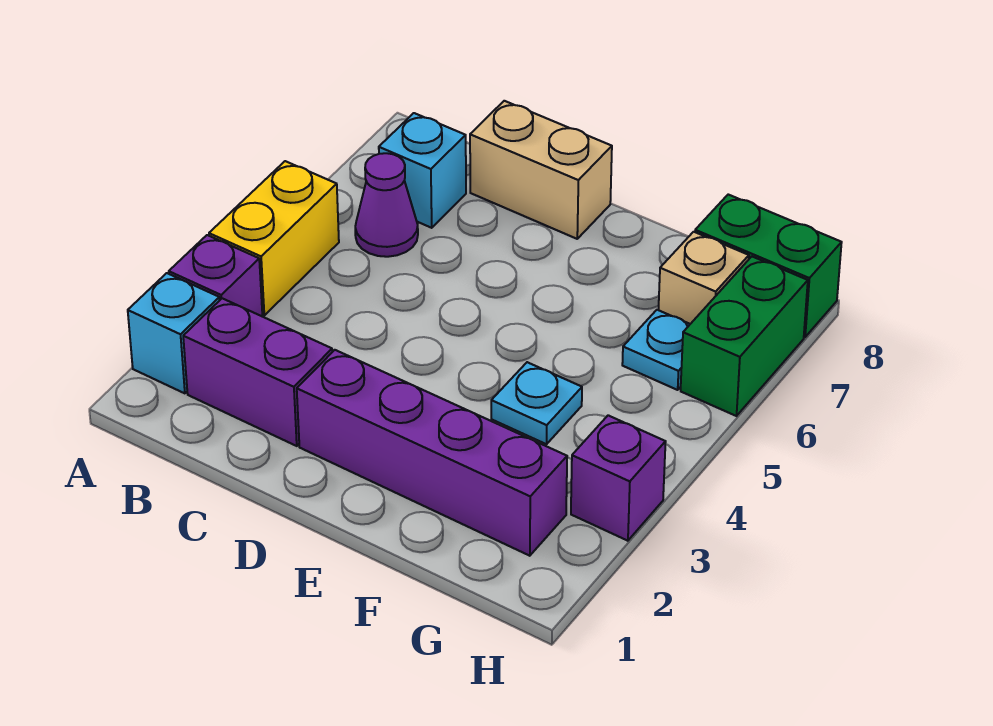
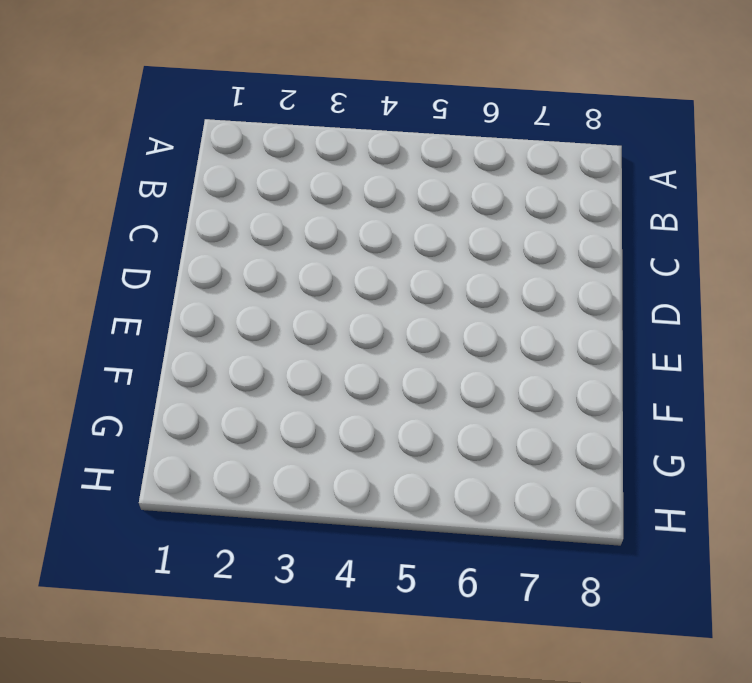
none -> cyan brick A2 level 1
none -> purple brick A3 level 1
none -> yellow brick A4:A5 level 1

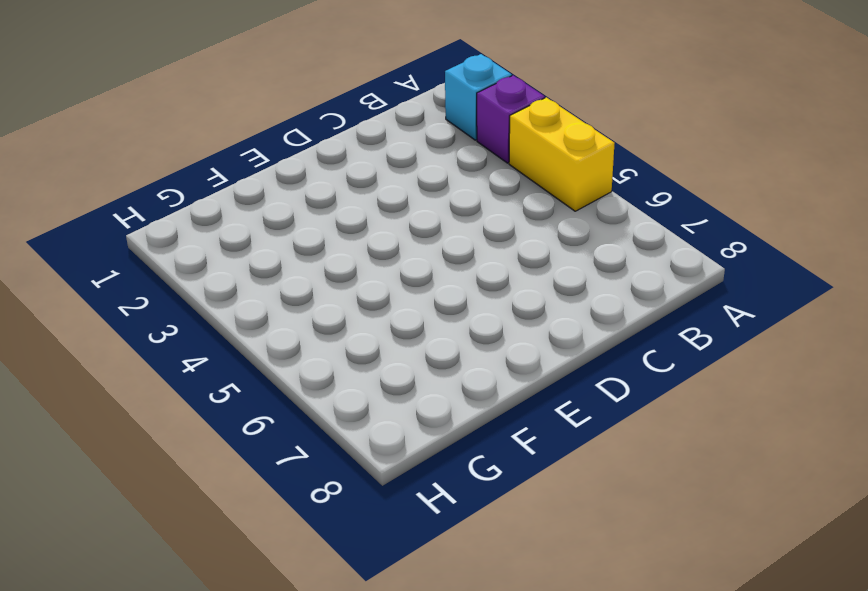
none -> purple brick B2:C2 level 1
none -> purple cone B6 level 1
none -> cyan brick B7 level 1

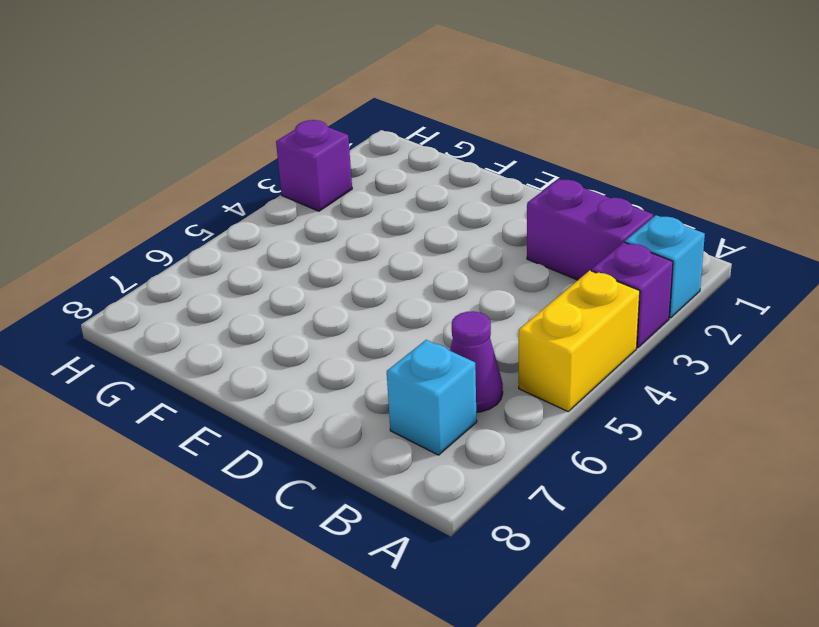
none -> tan brick C8:D8 level 1
none -> purple brick D2:G2 level 1
none -> cyan plate F4 level 1

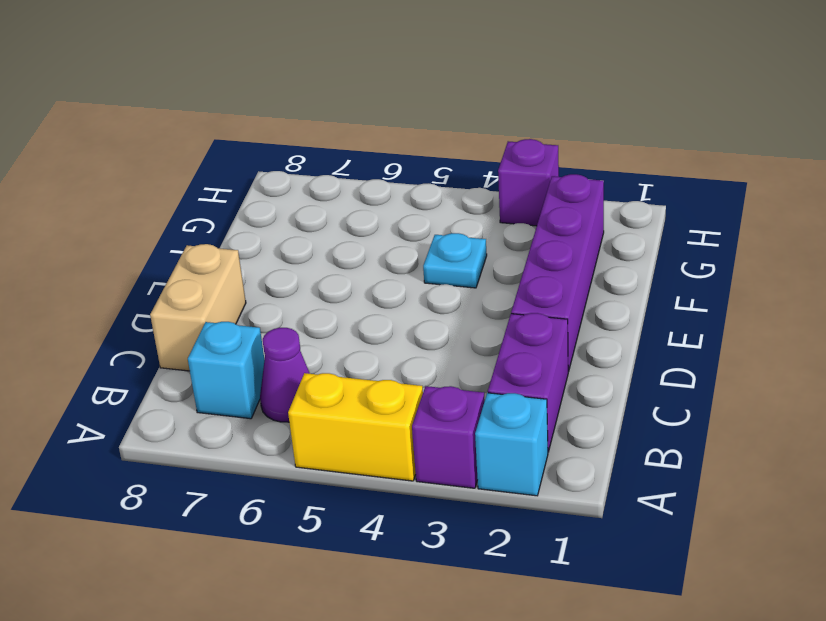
none -> cyan plate G6 level 1
none -> tan brick G7 level 1
none -> green brick G8:H8 level 1

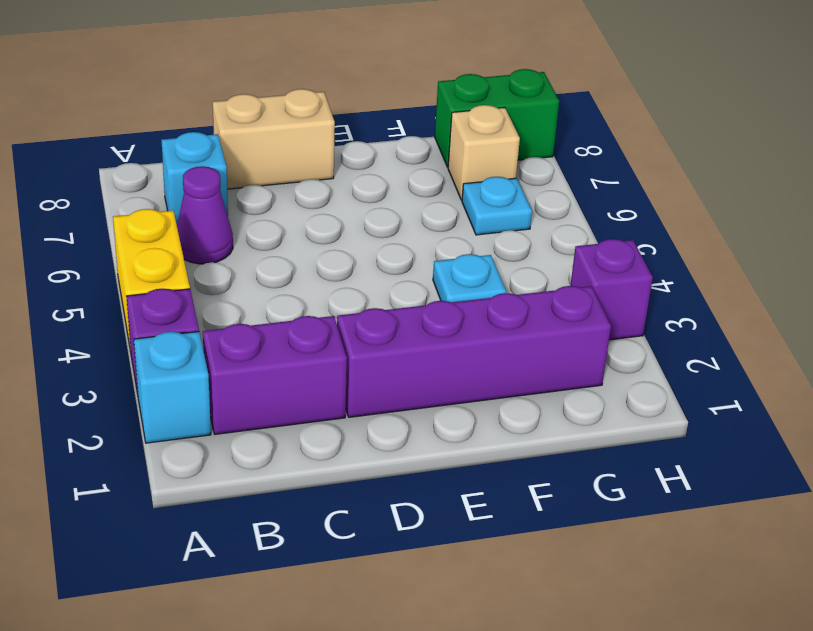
none -> green brick H6:H7 level 1

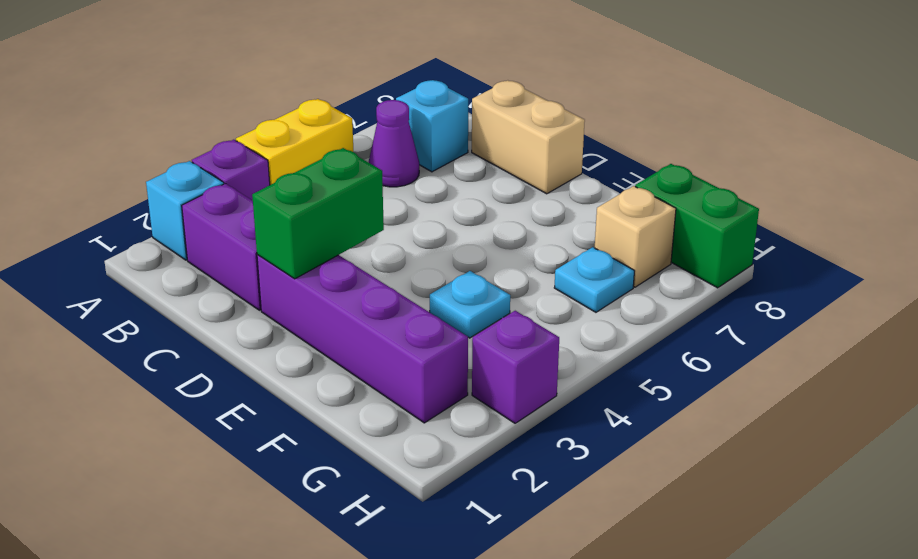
green brick D2:D3 level 2 -> green brick H6:H7 level 1

